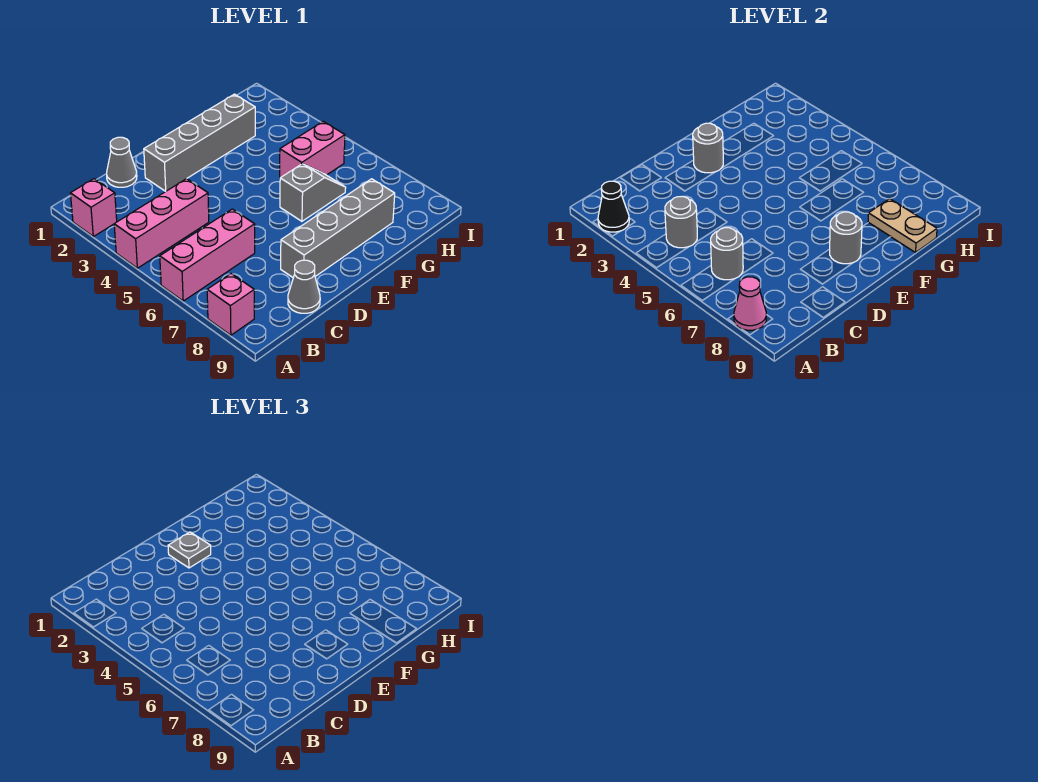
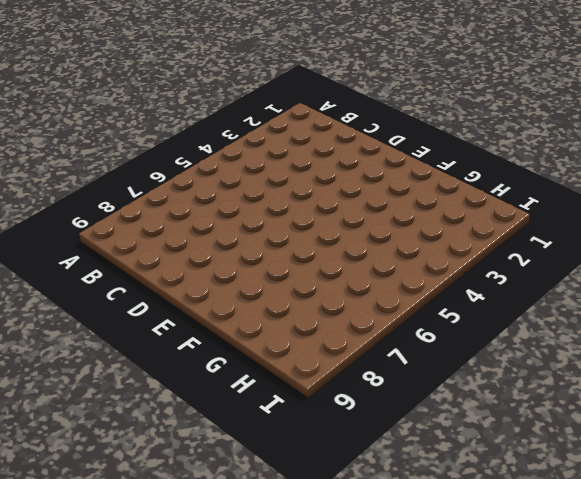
none -> pink brick A2 level 1
none -> pink brick A4:C4 level 1
none -> pink brick A6:C6 level 1

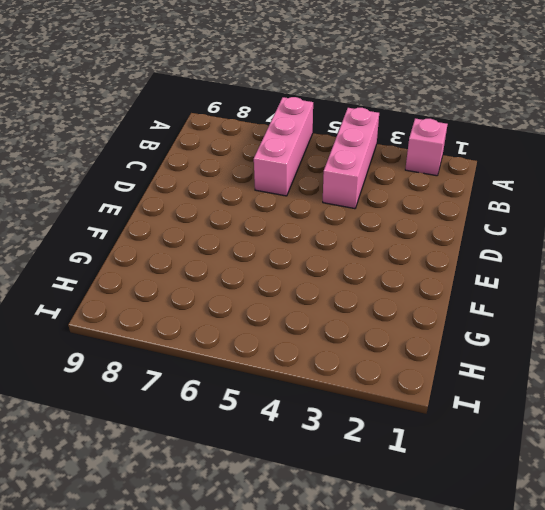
none -> pink brick A8 level 1
none -> grey cone C1 level 1
none -> grey cone C9 level 1

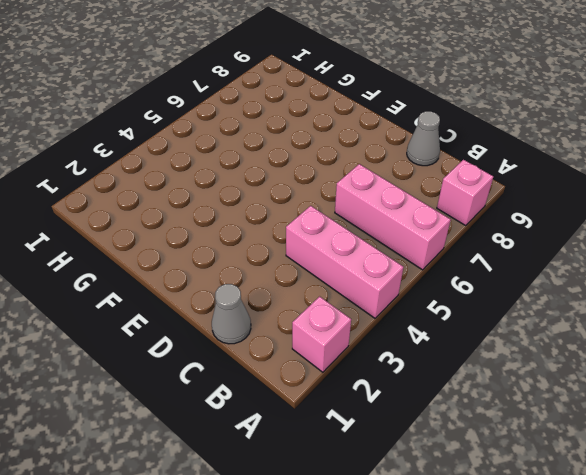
none -> grey brick D2:G2 level 1
none -> grey brick D8:G8 level 1
none -> grey slope F6:G6 level 1 top F

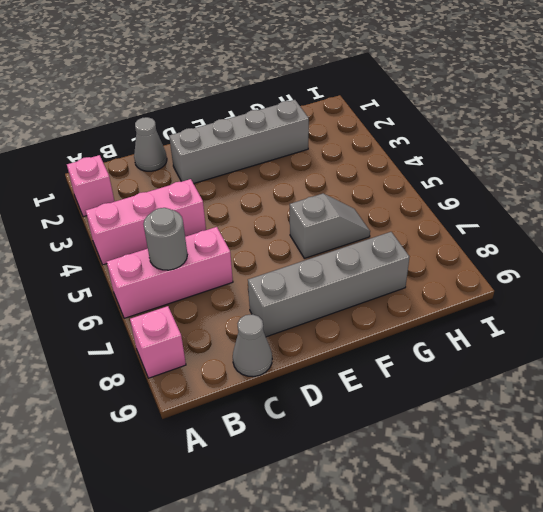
none -> pink brick G5:H5 level 1
none -> black cone A2 level 2
none -> pink cone A8 level 2

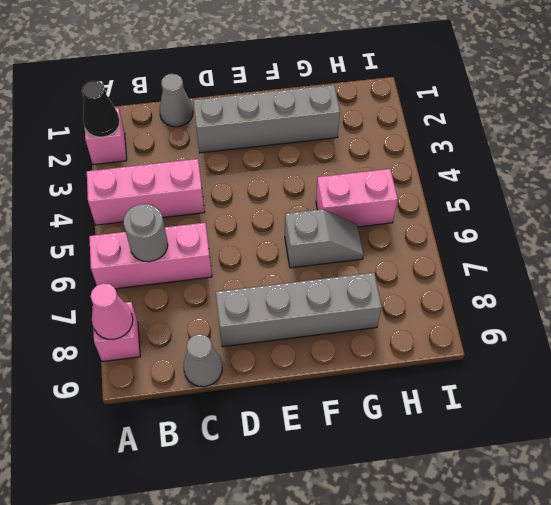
none -> grey round brick B4 level 2
none -> grey round brick E2 level 2
none -> grey round brick E8 level 2

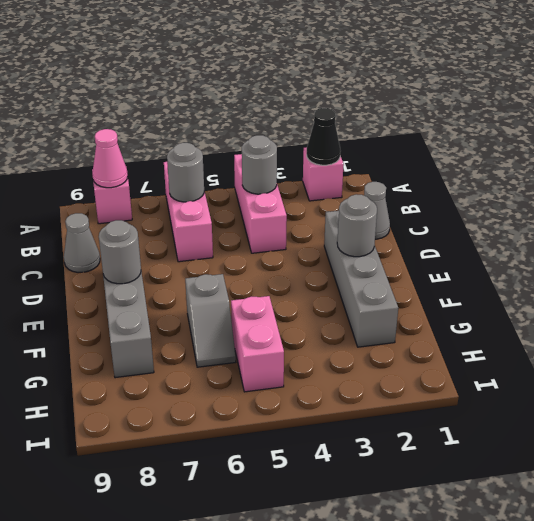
none -> tan plate G8:G9 level 2
none -> grey plate E2 level 3

